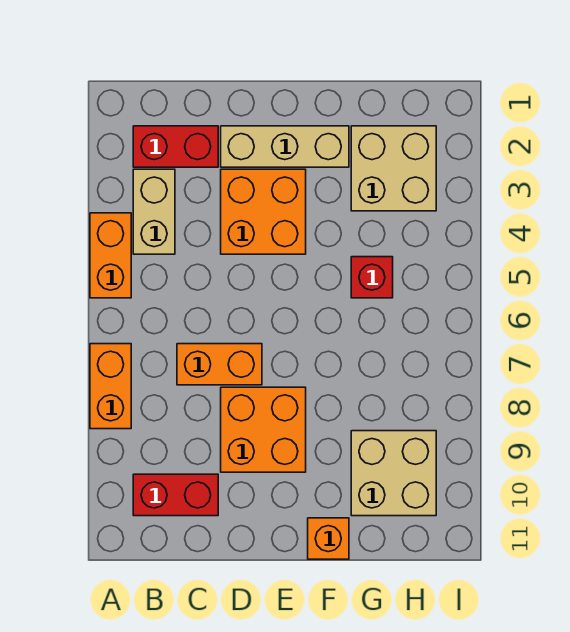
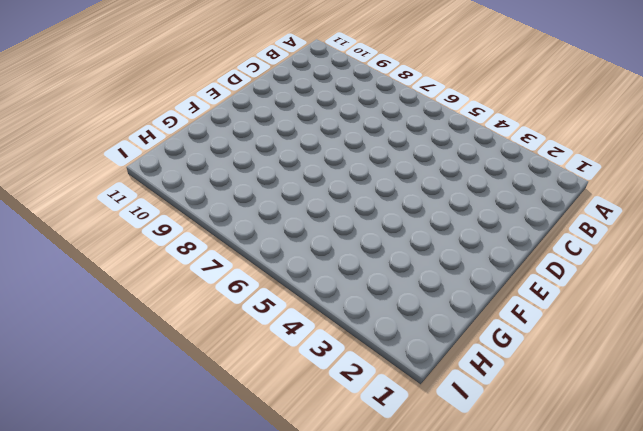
none -> orange brick A4:A5 level 1
none -> orange brick A7:A8 level 1
none -> red brick B2:C2 level 1

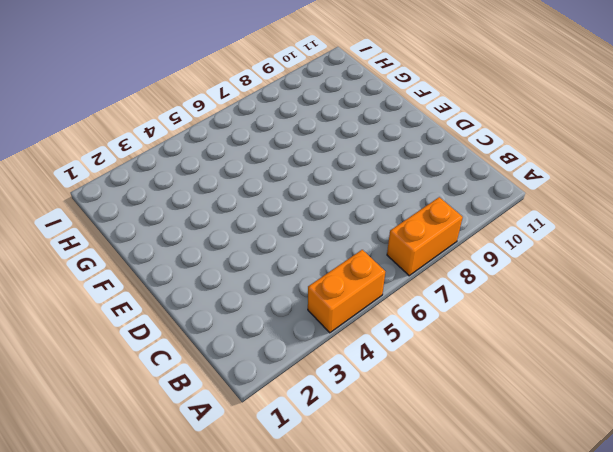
none -> red brick B2:C2 level 1
none -> tan brick B3:B4 level 1
none -> red brick B10:C10 level 1

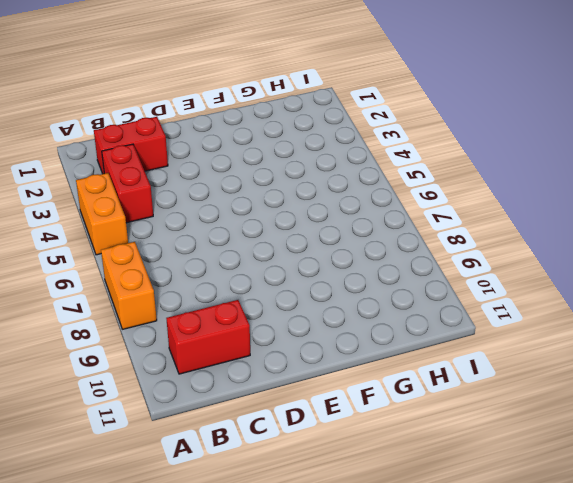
red brick B3:B4 level 1 -> tan brick B3:B4 level 1
none -> orange brick C7:D7 level 1
none -> tan brick D2:F2 level 1
none -> orange brick D3:E4 level 1

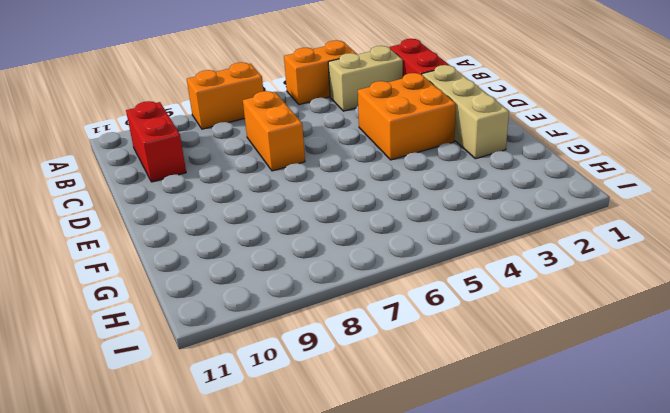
none -> orange brick D8:E9 level 1
none -> orange brick F11 level 1
none -> tan brick G2:H3 level 1

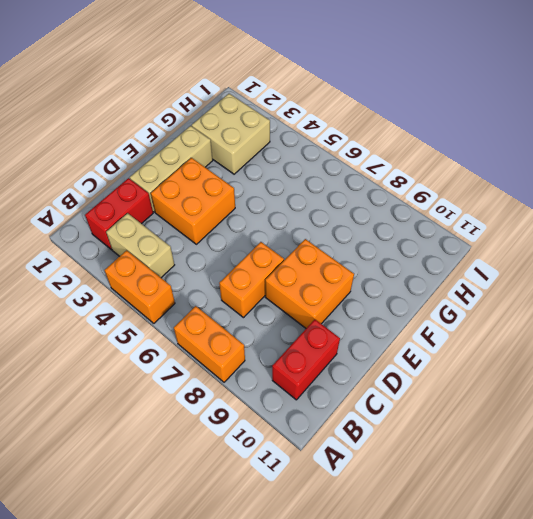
none -> orange brick F11 level 1
none -> red brick G5 level 1
none -> tan brick G9:H10 level 1

